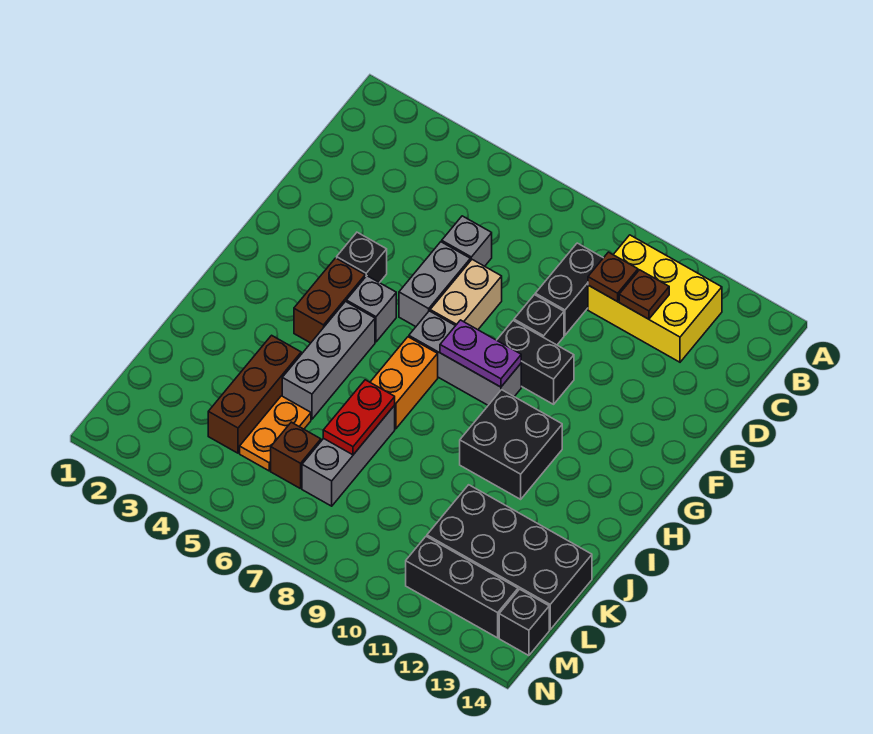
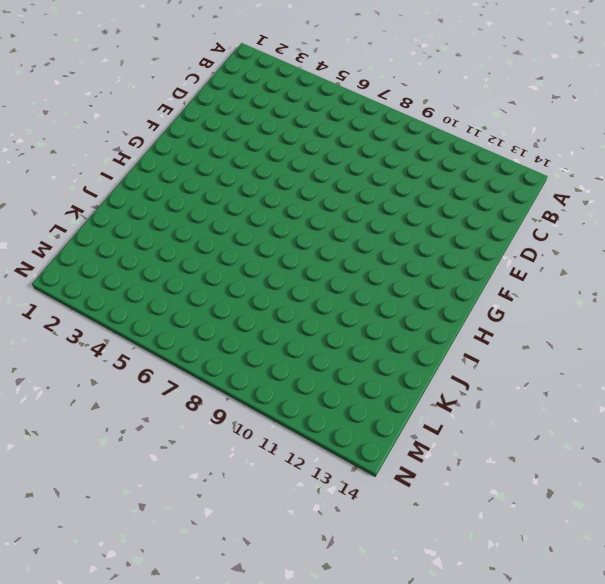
none -> yellow brick B10:C12 level 1
none -> black brick C9:D9 level 1
none -> grey brick D6 level 1

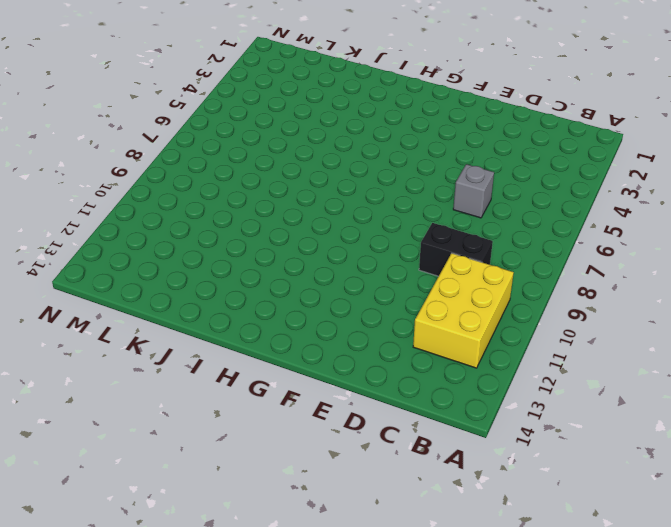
none -> grey brick E6:F6 level 1
none -> tan brick E7:F7 level 1
none -> black brick E9 level 1

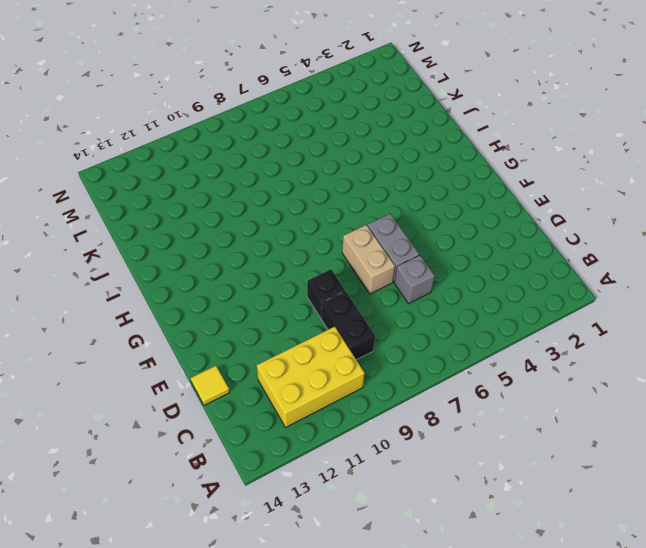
yellow tile D14 level 1 -> none
none -> black brick F4 level 1
none -> black brick F9:F10 level 1
none -> brown brick G4:H4 level 1

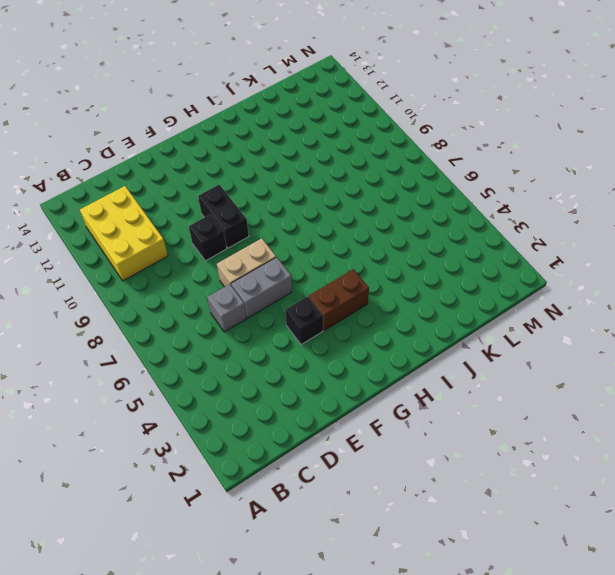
none -> black brick C9:D9 level 1
none -> grey brick G5 level 1
none -> grey brick G7:G9 level 1

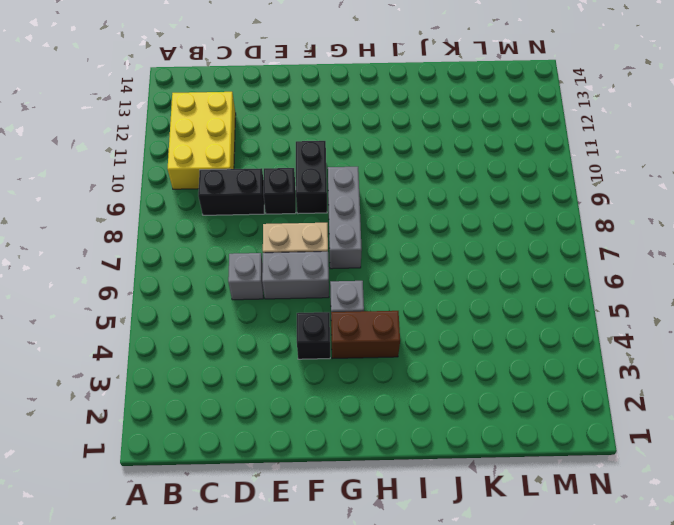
none -> grey brick H5:J5 level 1
none -> orange brick H7:I7 level 1
none -> black brick H10:I11 level 1

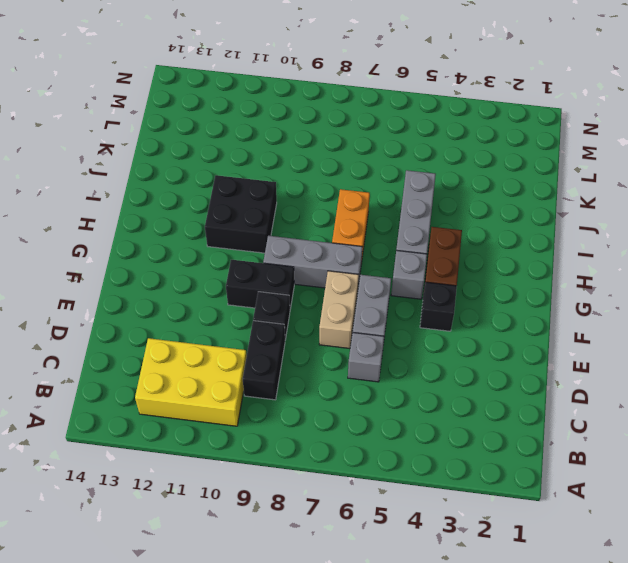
none -> brown brick J4:L4 level 1
none -> grey brick J7:L7 level 1
none -> orange plate K5:L5 level 1

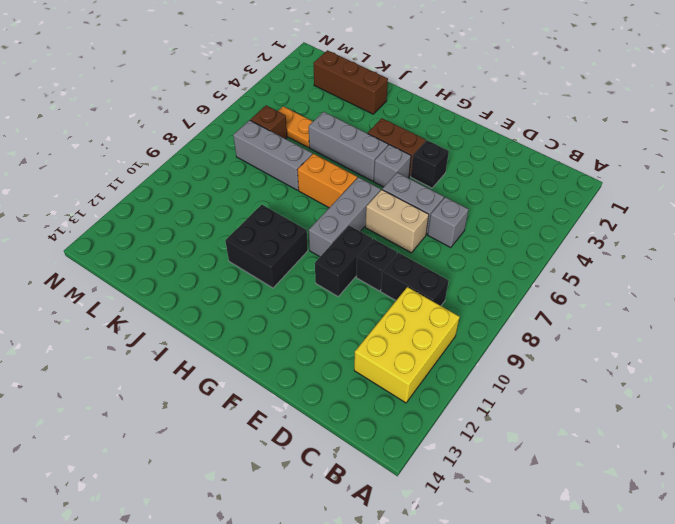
brown brick J2:L2 level 1 -> brown brick J4:L4 level 1
none -> black brick K11:L14 level 1
none -> black brick M11:M13 level 1
none -> black brick M14 level 1

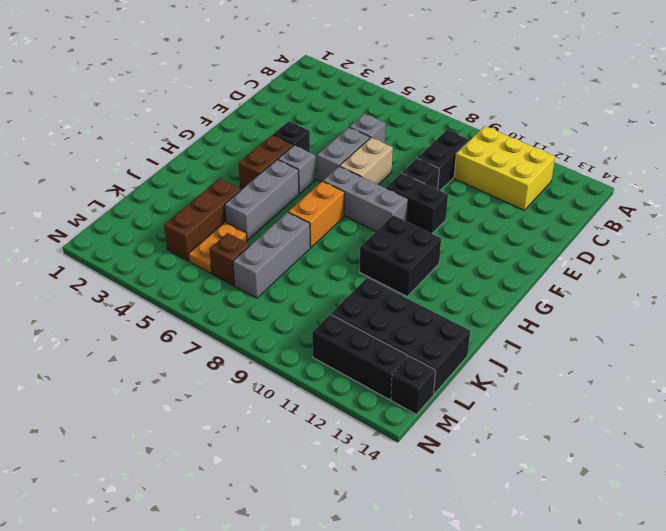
none -> brown plate C10 level 2
none -> brown plate C11 level 2
none -> purple plate G8:G9 level 2

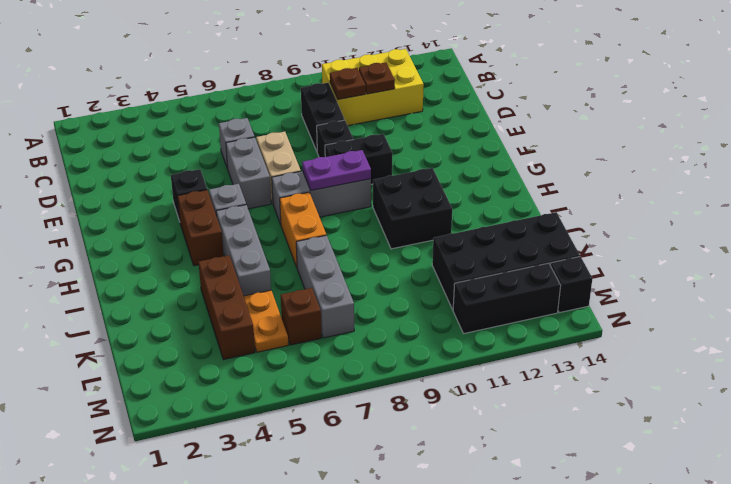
none -> red plate J7:K7 level 2

